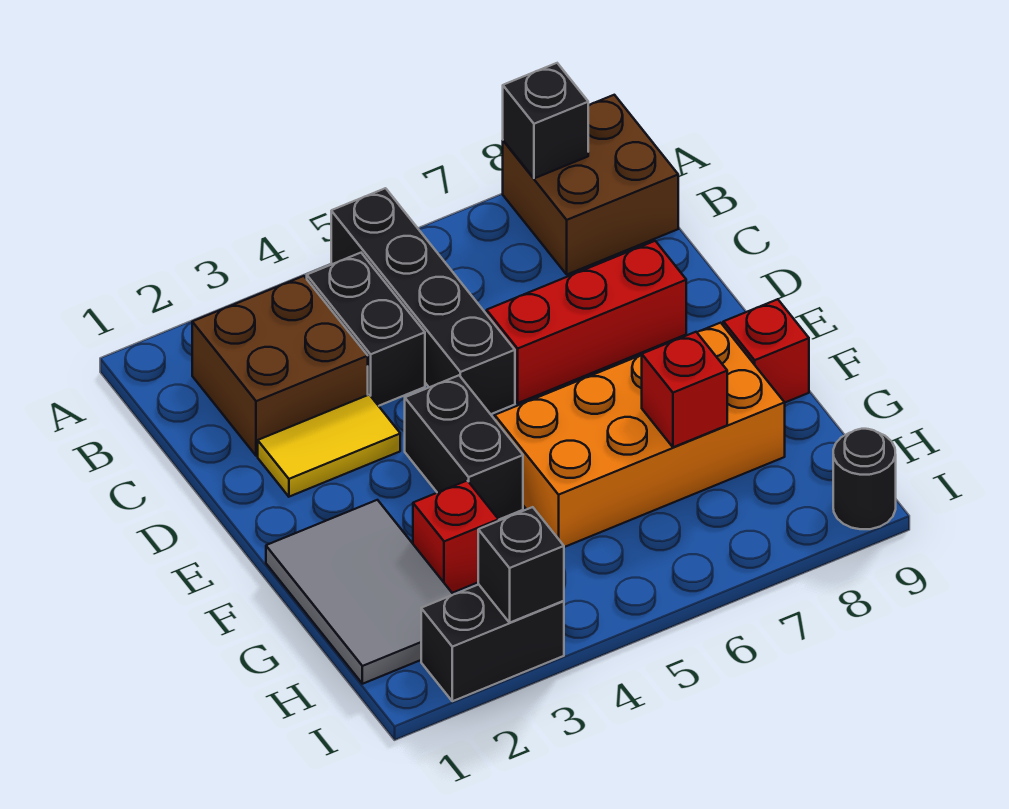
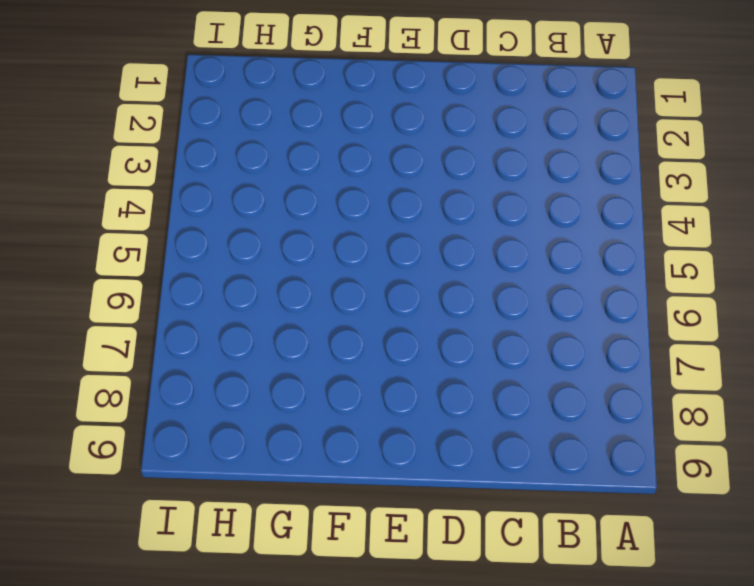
none -> black brick A5:D5 level 1
none -> brown brick A8:B9 level 1
none -> brown brick B2:C3 level 1

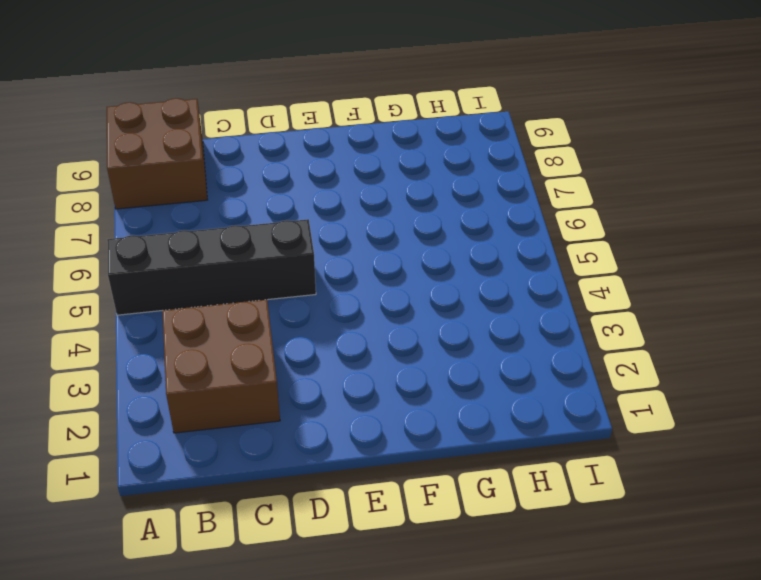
none -> black brick B4:C4 level 1
none -> yellow tile D2:D3 level 1
none -> red brick D6:D8 level 1

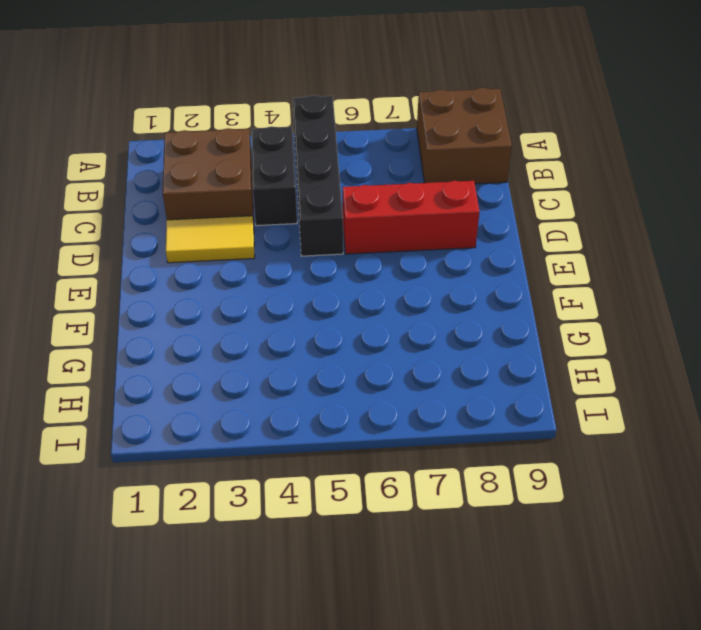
none -> black brick E4:F4 level 1
none -> grey tile F1:H2 level 1
none -> orange brick F5:G8 level 1

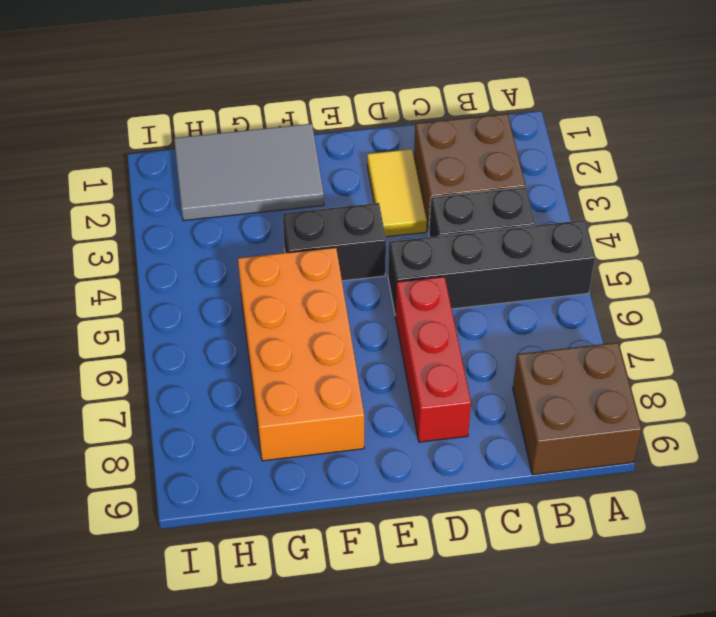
none -> red brick F9 level 1
none -> red brick G3 level 1
none -> black brick I2:I3 level 1

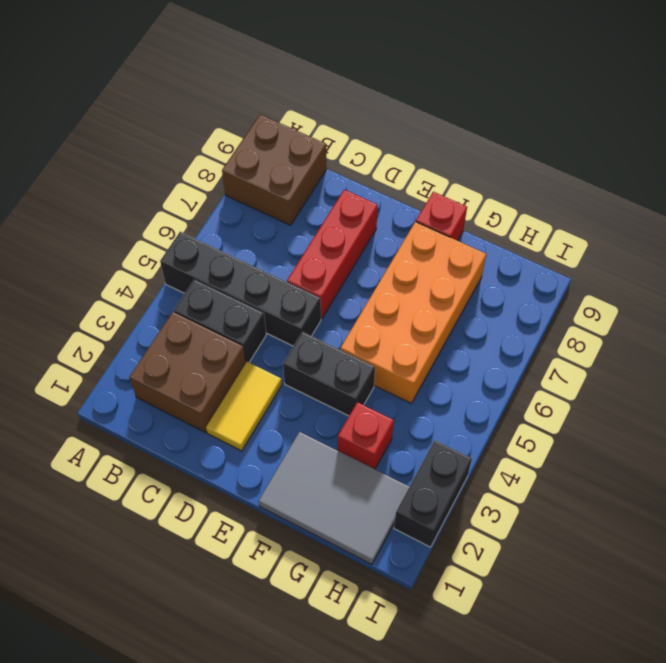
none -> black round brick I9 level 1
none -> black brick A8 level 2
none -> red brick G7 level 2

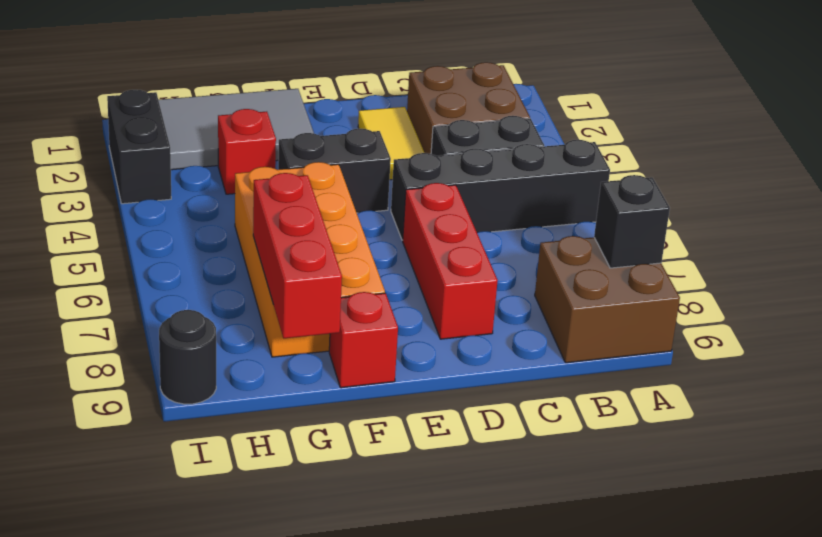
red brick G7:G9 level 2 -> red brick G7 level 2
none -> black brick I3 level 2

